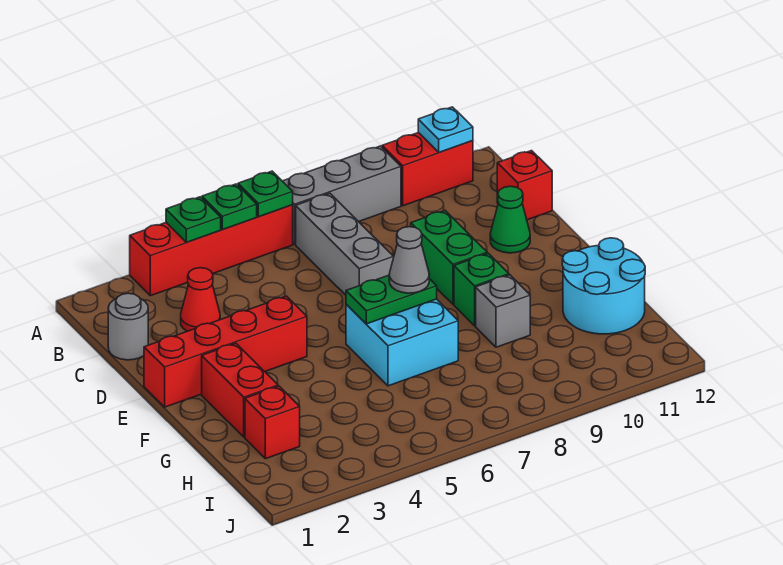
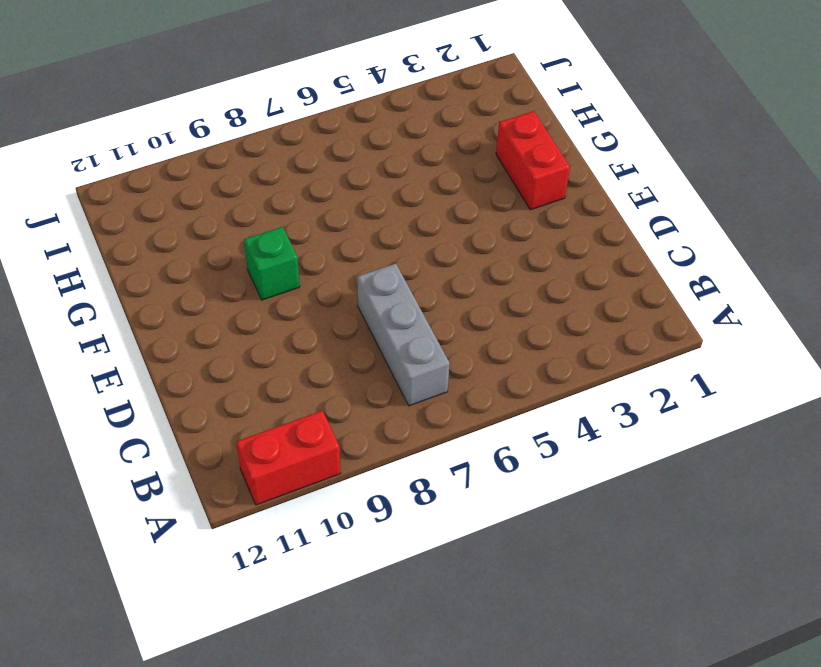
none -> red brick A3:A6 level 1
none -> grey brick A7:A9 level 1
none -> grey round brick C1 level 1

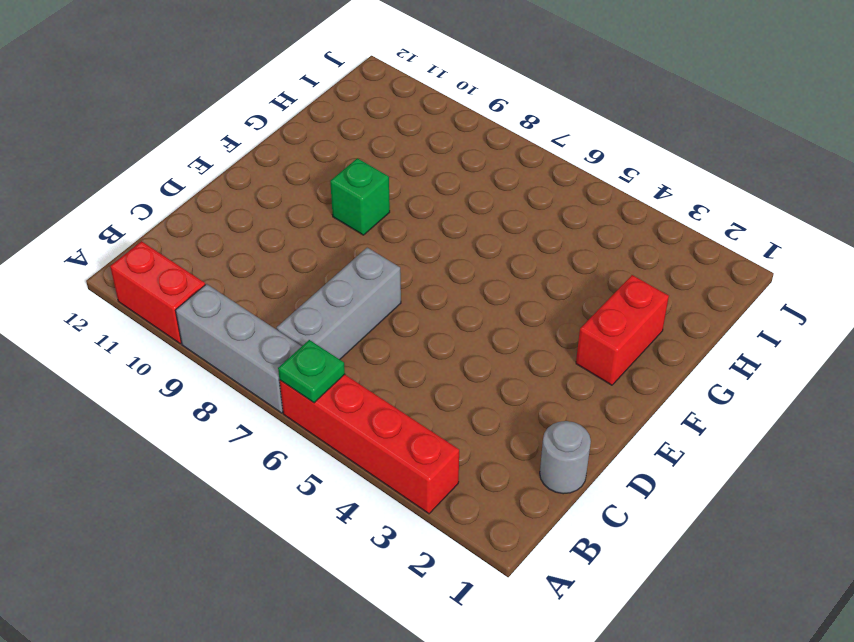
none -> red cone C3 level 1
none -> red brick C12 level 1
none -> green brick D9:E9 level 1

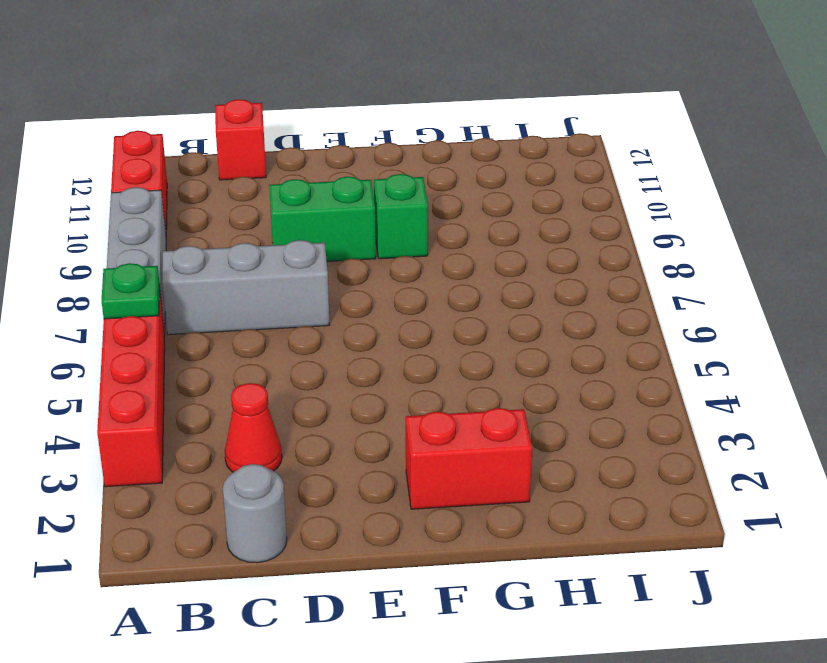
none -> green cone D11 level 1
none -> red brick E1:E4 level 1
none -> cyan brick F6:G7 level 1

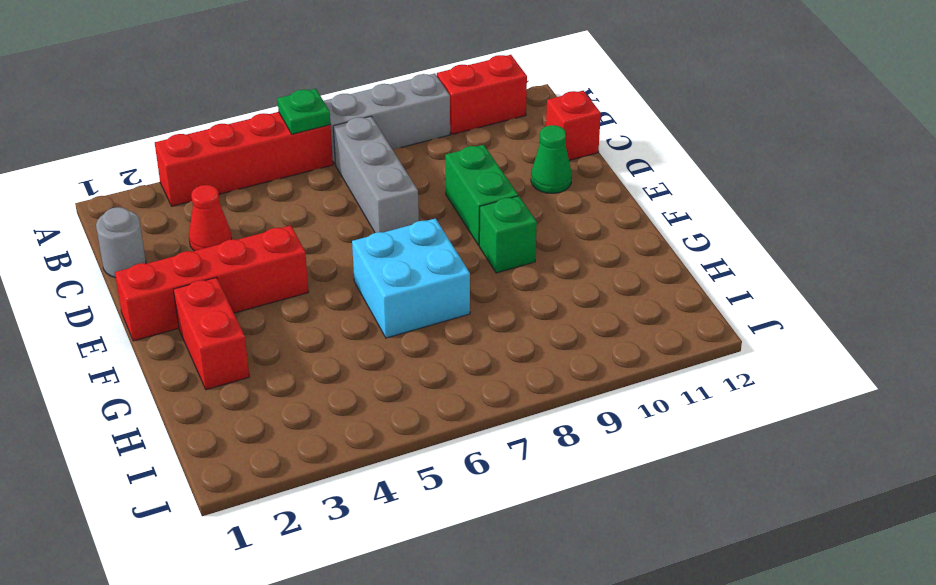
none -> grey brick G9 level 1
none -> cyan round brick G11:H12 level 1
none -> red brick H2 level 1

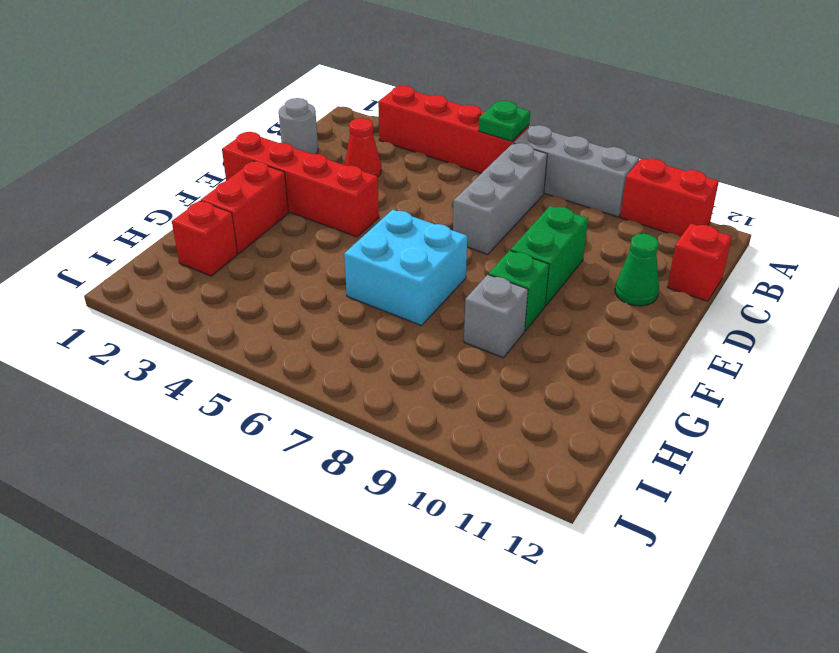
none -> cyan round brick G11:H12 level 1
none -> green plate A4 level 2
none -> green plate A5 level 2

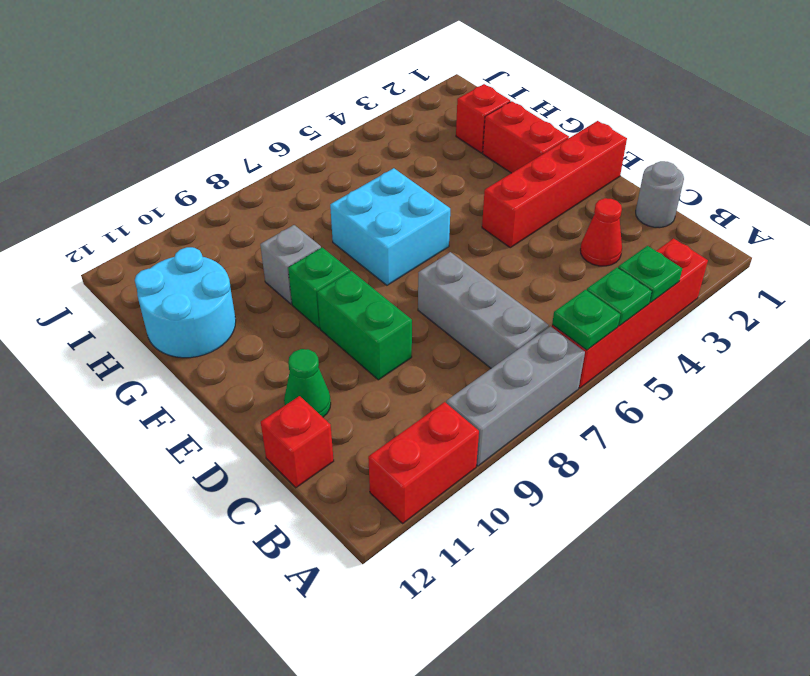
none -> cyan plate A11 level 2
none -> green plate F6:F7 level 2
none -> grey cone F7 level 3

